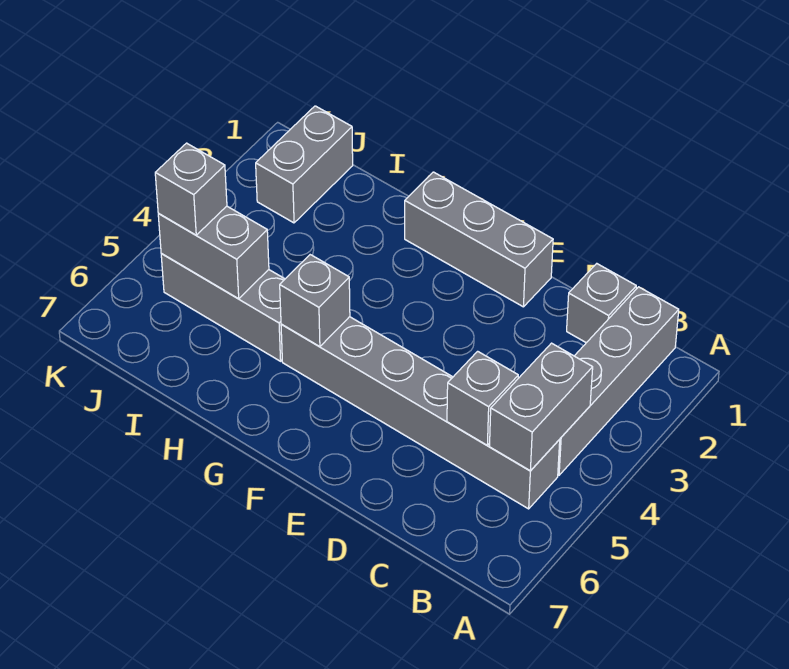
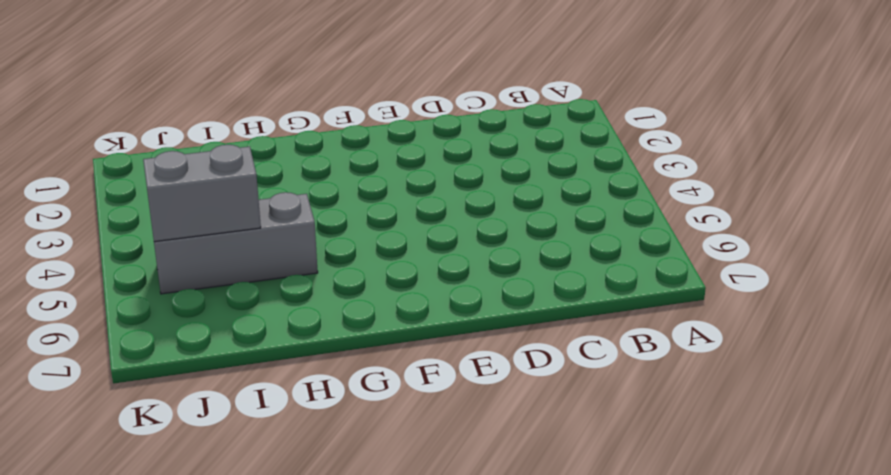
none -> grey brick B1:B4 level 1
none -> grey brick B5:G5 level 1

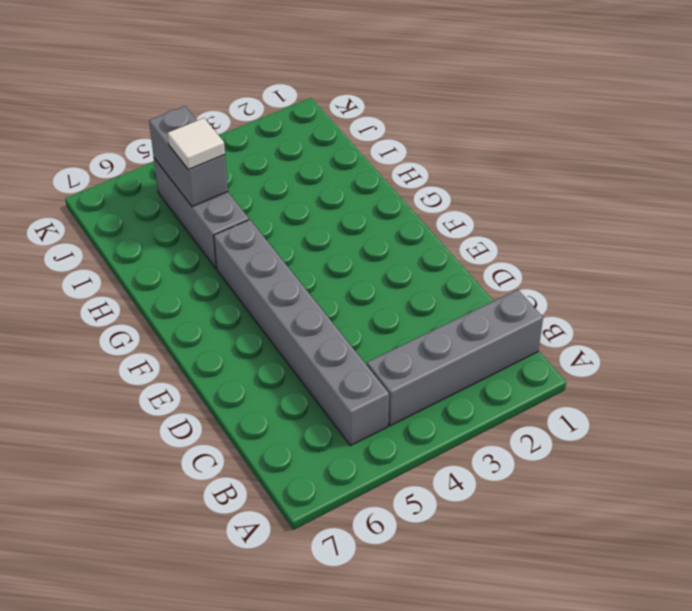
white tile I5 level 3 -> none
none -> grey brick C1 level 1
none -> grey brick E1:G1 level 1

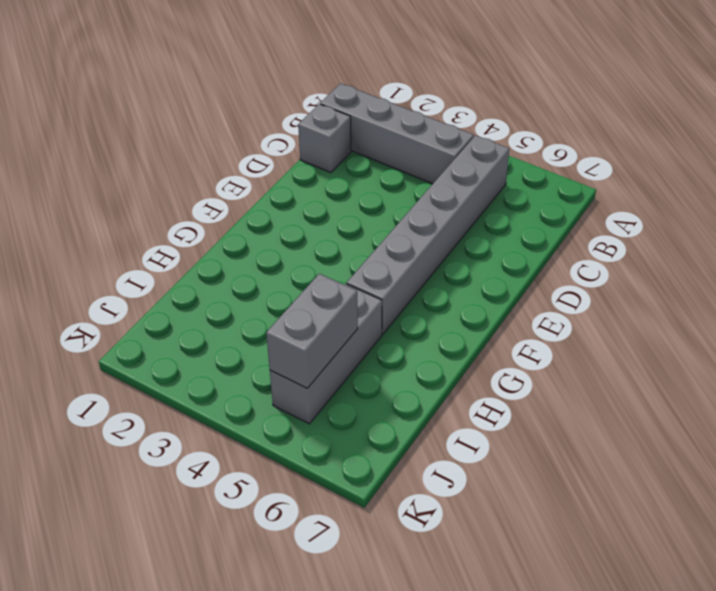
none -> grey brick E1:G1 level 1
none -> grey brick J1:J2 level 1

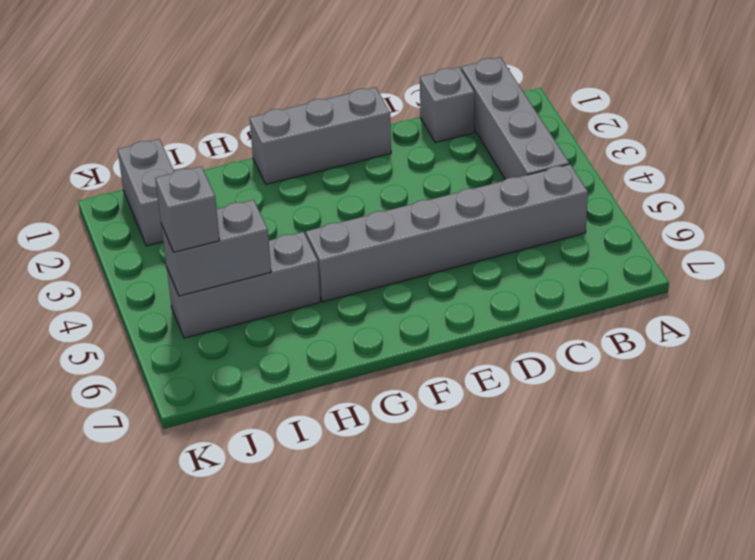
none -> grey brick B4:B5 level 2
none -> grey brick C5 level 2

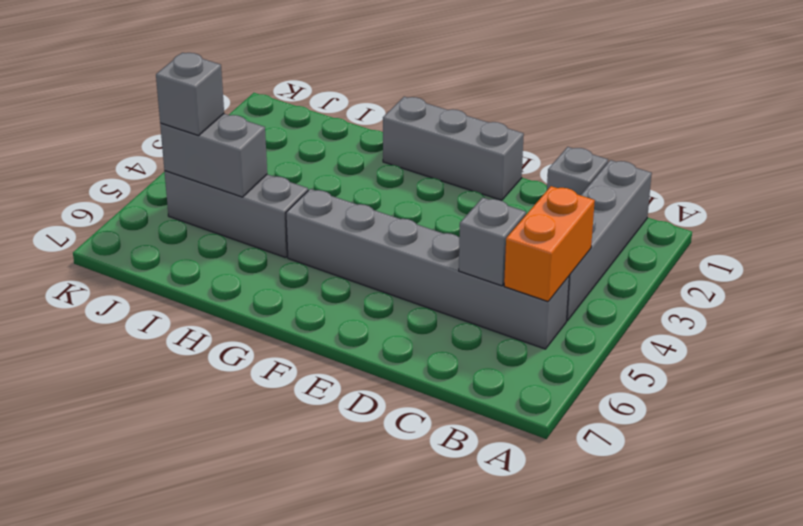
orange brick B4:B5 level 2 -> grey brick B4:B5 level 2
none -> grey brick J1:J2 level 1
none -> grey brick G5 level 2

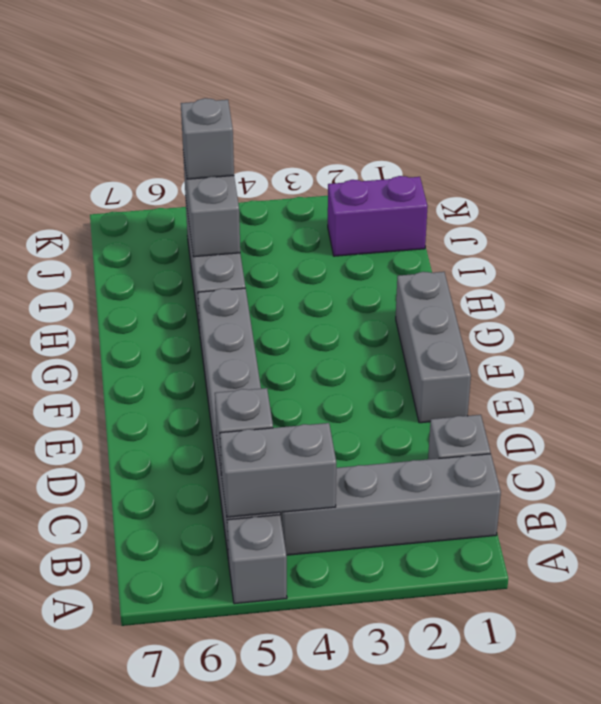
grey brick A5 level 1 -> grey brick G5 level 2
purple brick J1:J2 level 1 -> grey brick J1:J2 level 1

